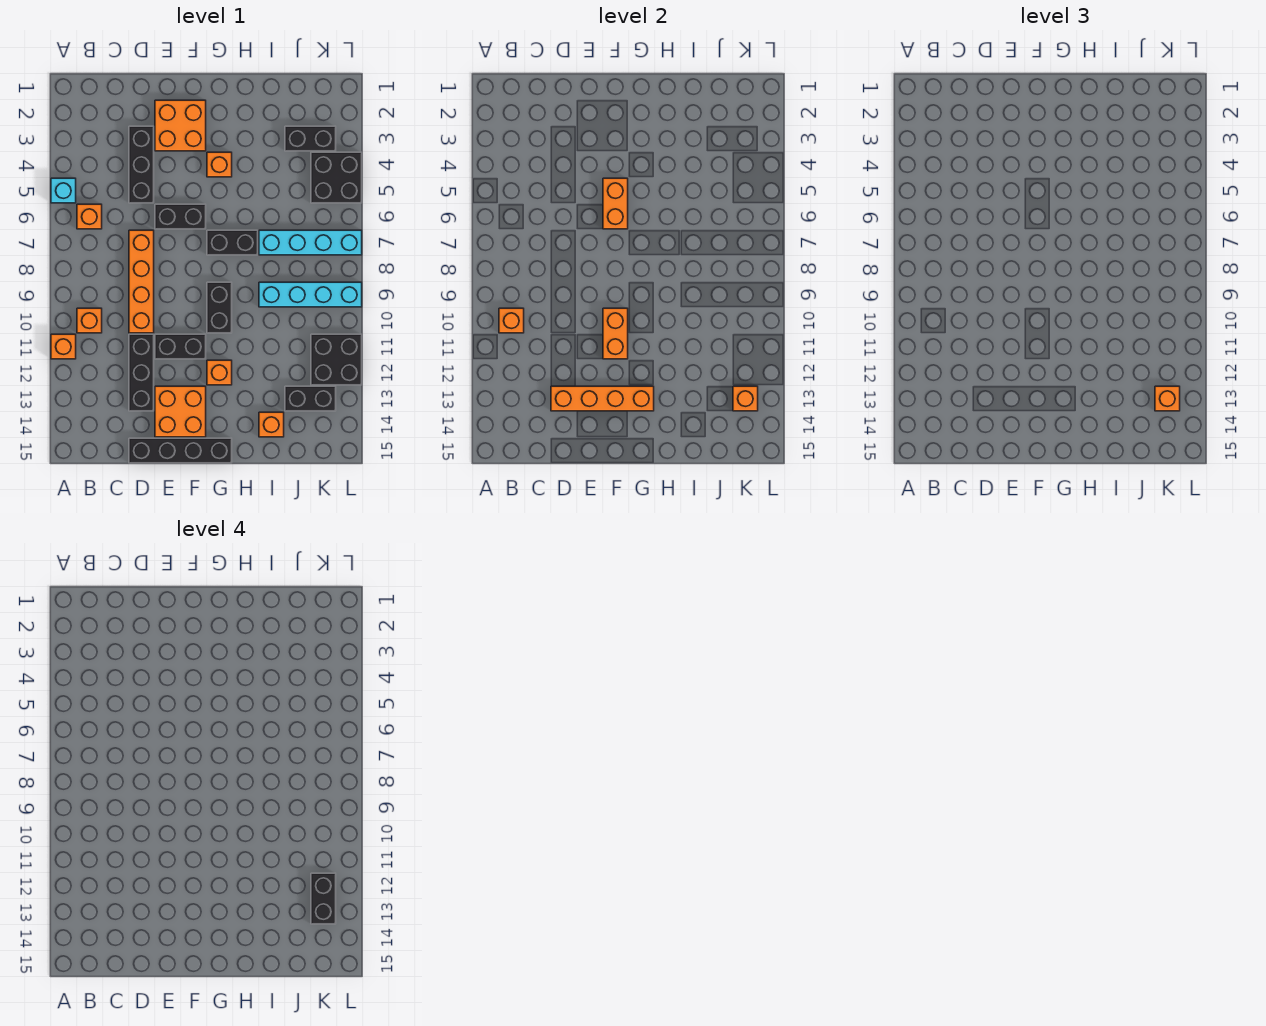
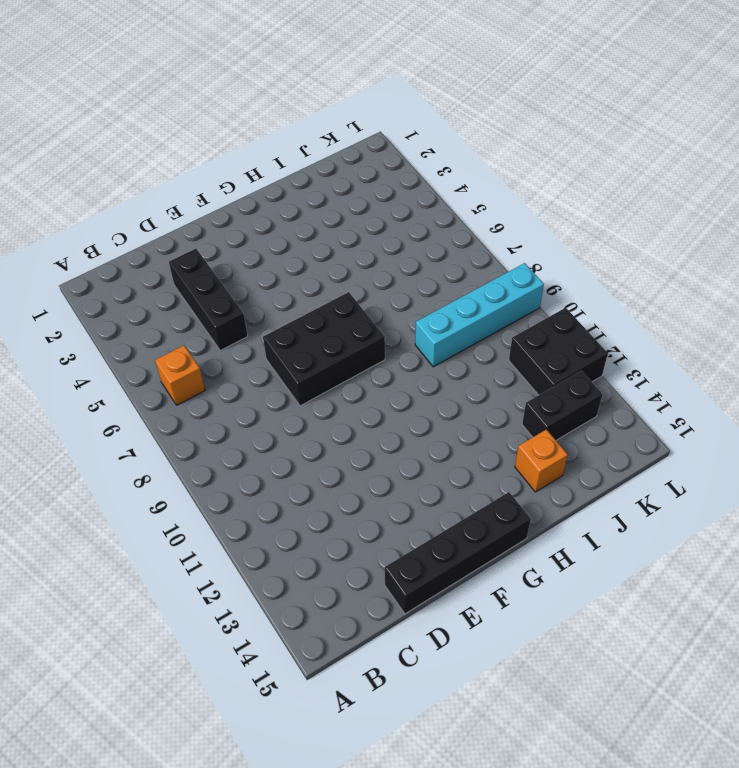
black brick E7:G8 level 1 -> black brick G7:H7 level 1
none -> cyan brick A5 level 1
none -> orange brick A11 level 1
none -> orange brick B10 level 1
none -> orange brick D7:D10 level 1

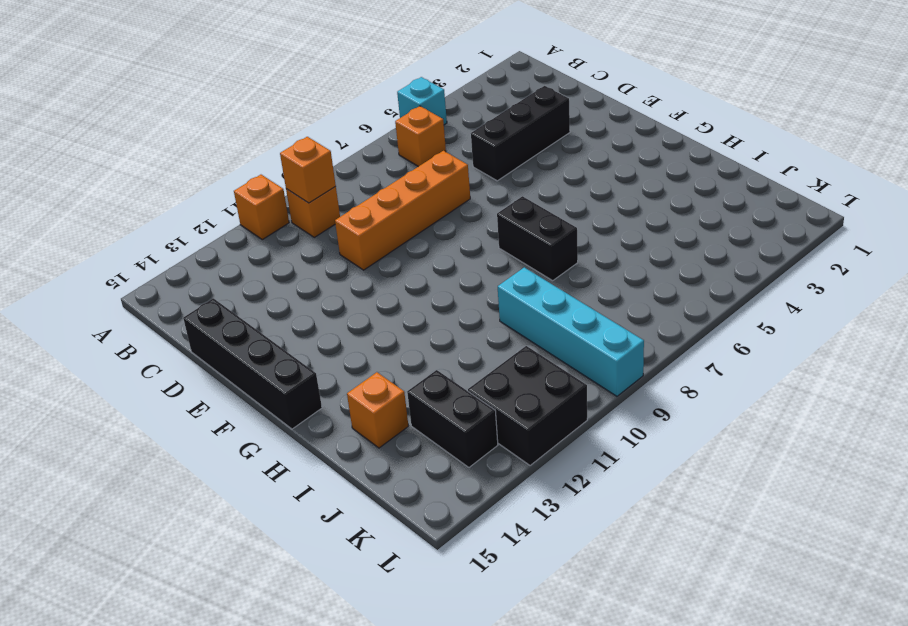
none -> black brick D11:D13 level 1
none -> orange brick E2:F3 level 1
none -> black brick E6:F6 level 1
none -> black brick E11:F11 level 1

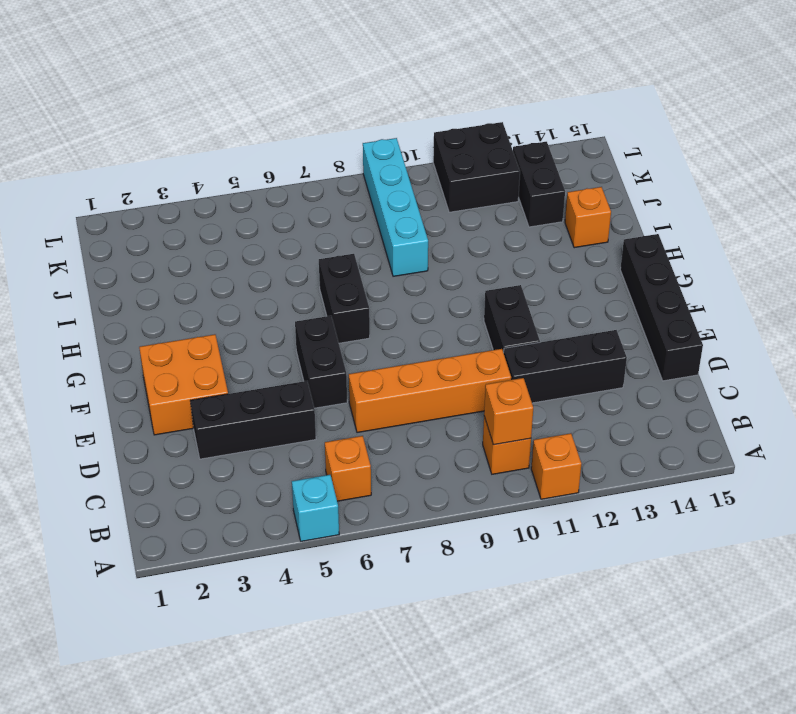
none -> orange brick E13:F14 level 1
none -> orange brick G4 level 1
none -> black brick G9:G10 level 1
none -> orange brick G12 level 1

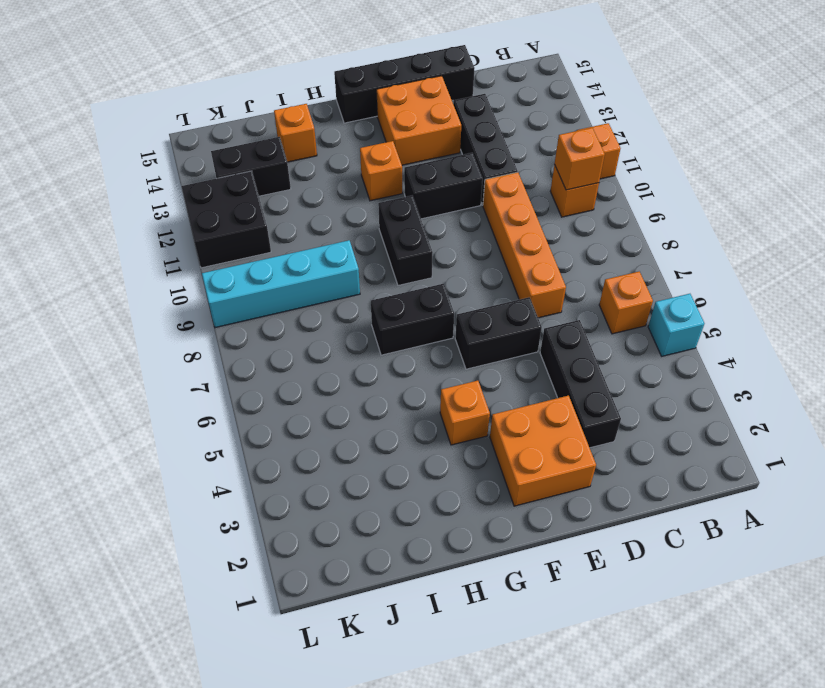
none -> cyan brick I7:L7 level 1
none -> black brick J3:K3 level 1
none -> black brick K4:L5 level 1
none -> orange brick D13:G13 level 2

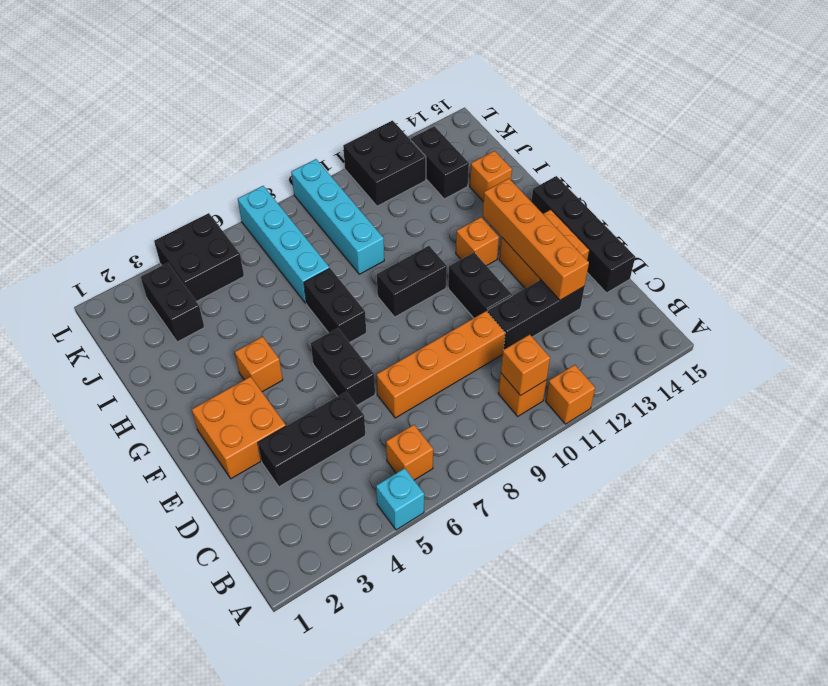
none -> orange brick F5:F6 level 2
none -> orange brick F10:F11 level 2
none -> orange brick K13 level 2
none -> orange brick K13 level 3

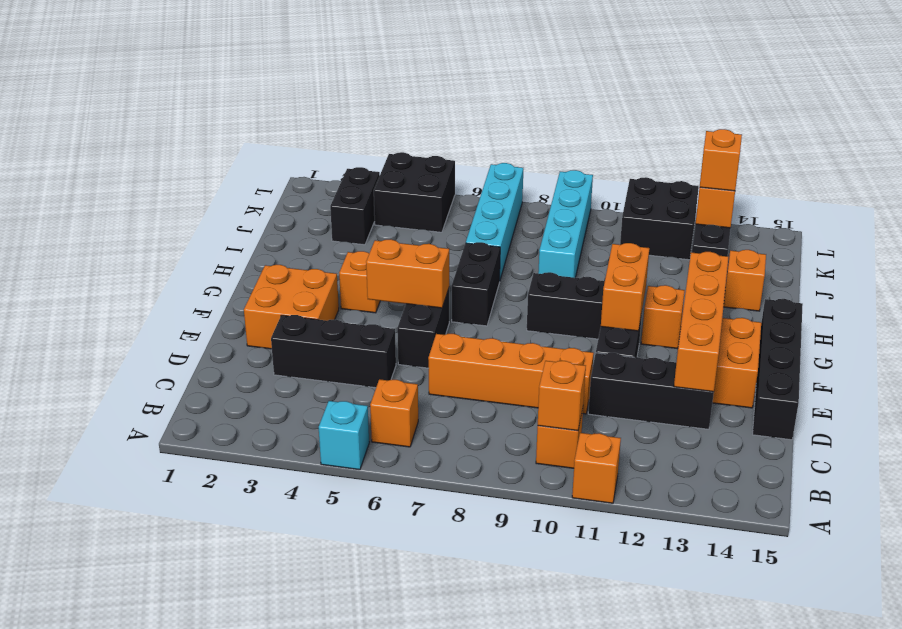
orange brick F11:G11 level 2 -> orange brick F10:F11 level 2
none -> black brick K12:K13 level 4

